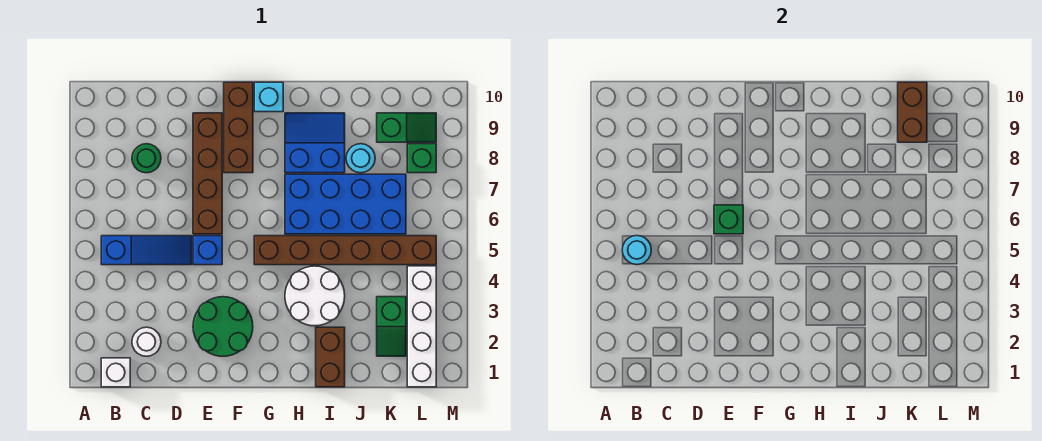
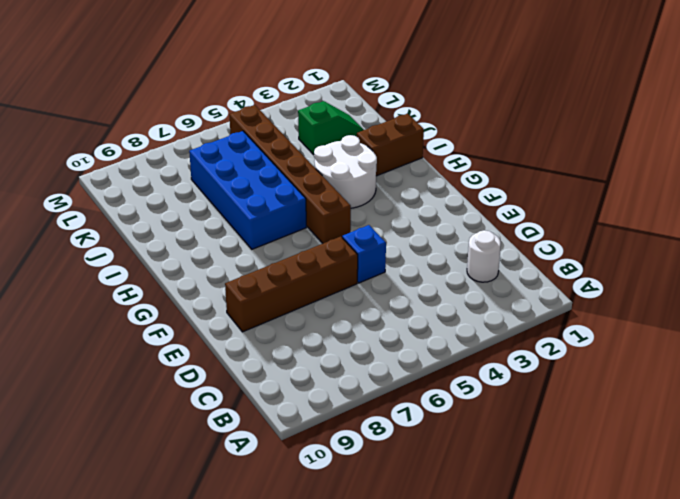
none -> white brick B1 level 1
none -> blue slope B5:D5 level 1 top B
none -> green round brick C8 level 1

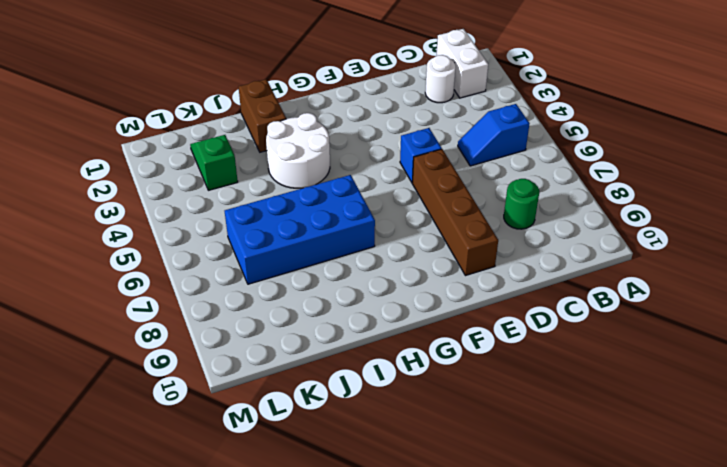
white brick B1:B2 level 1 -> white brick B1 level 1
blue slope B5:C5 level 1 top B -> blue slope B5:D5 level 1 top B
none -> green round brick E2:F3 level 1
none -> brown brick F8:F10 level 1
none -> brown brick G5:L5 level 1

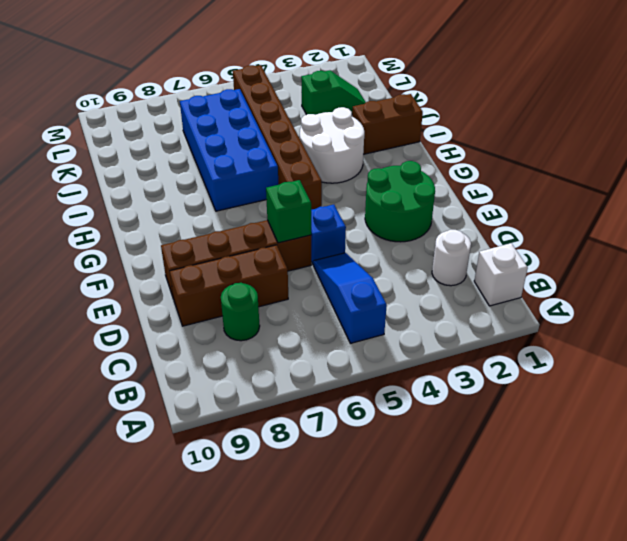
brown brick D7:D9 level 1 -> brown brick F8:F10 level 1
none -> cyan brick G10 level 1
none -> blue slope H8:I9 level 1 top 8
none -> cyan round brick J8 level 1

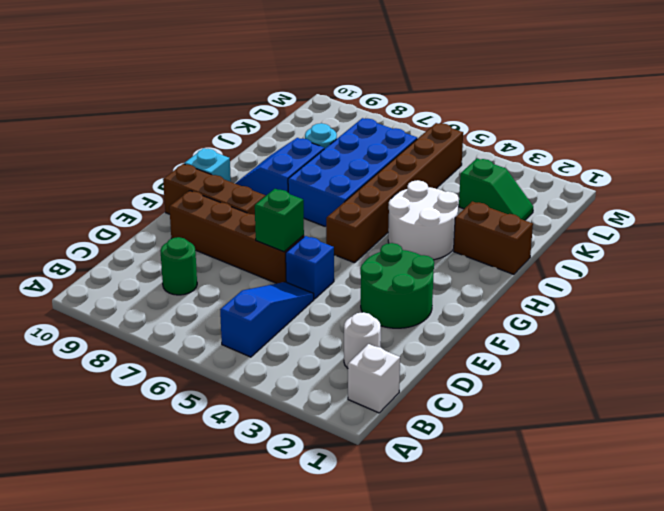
none -> green slope K9:L9 level 1 top K
none -> white brick L1:L4 level 1
none -> green brick L8 level 1

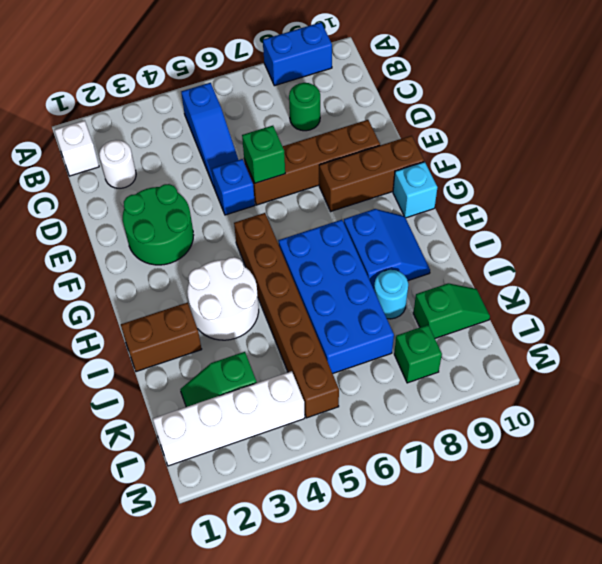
blue brick A8:A9 level 1 -> none
green slope K9:K10 level 1 top 9 -> green slope K9:L9 level 1 top K
none -> cyan round brick B5 level 2
none -> brown brick K9:K10 level 2

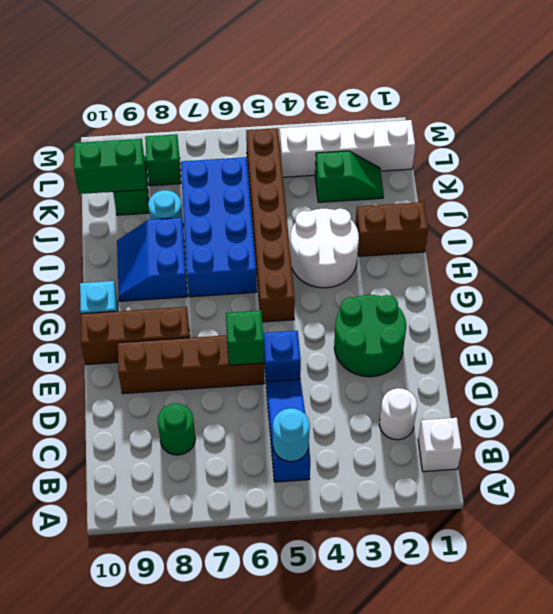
green brick K9:K10 level 2 -> brown brick K9:K10 level 2

